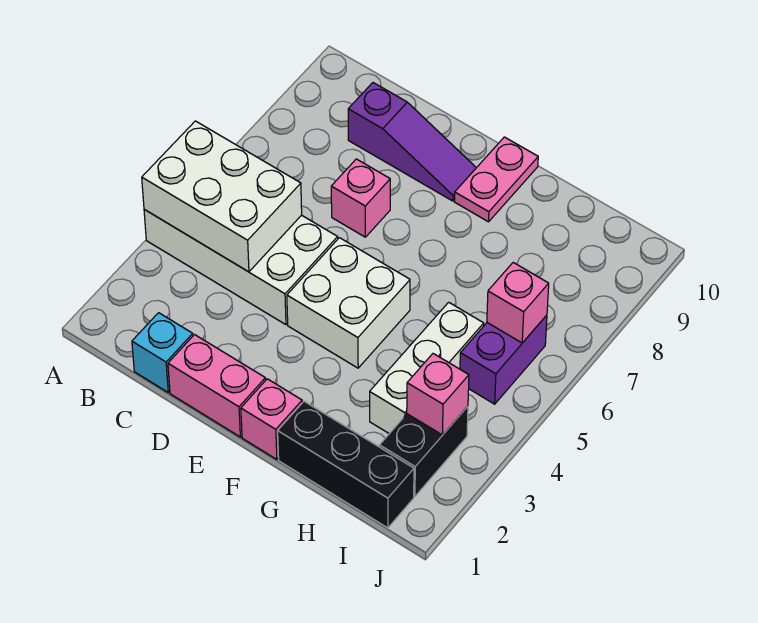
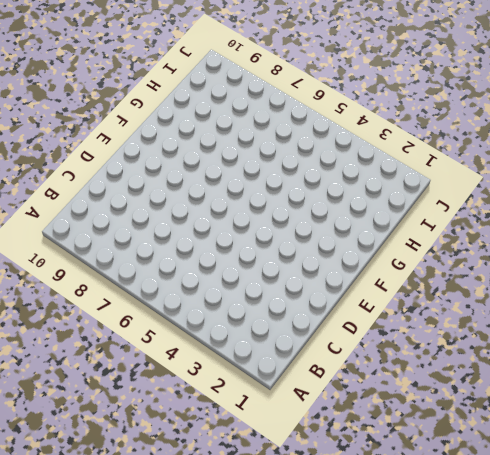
none -> white brick A4:D5 level 1
none -> cyan brick C1 level 1
none -> purple slope C9:E9 level 1 top C

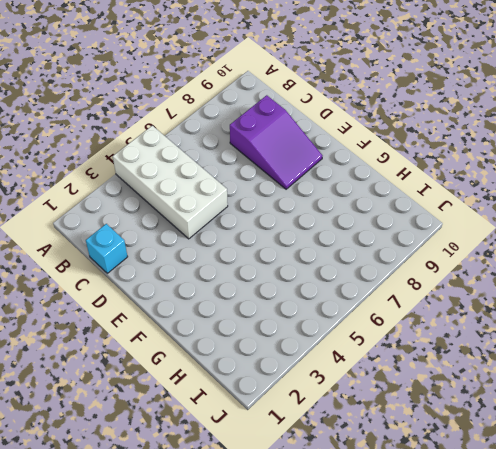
purple slope C8:E9 level 1 top C -> purple slope C9:E9 level 1 top C
none -> pink brick D1:E1 level 1
none -> pink brick D7 level 1
none -> white brick E4:F5 level 1

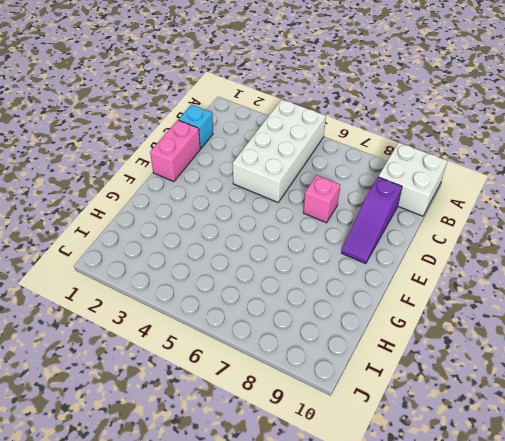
white brick A9:B10 level 1 -> white brick E4:F5 level 1
none -> pink brick F1 level 1
none -> pink plate F9:F10 level 1
none -> black brick G1:I1 level 1

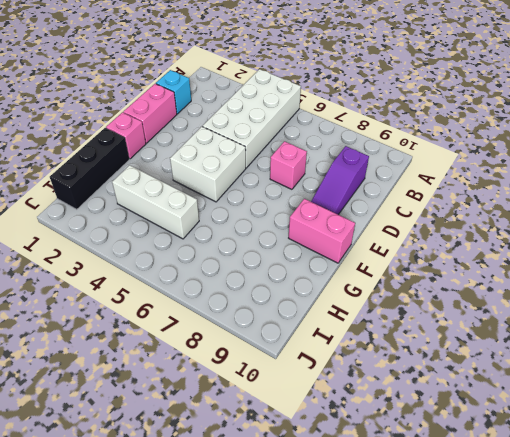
pink brick F9:F10 level 1 -> pink plate F9:F10 level 1
none -> black brick I2:I3 level 1
none -> purple brick I5:I6 level 1
none -> white brick A4:C5 level 2

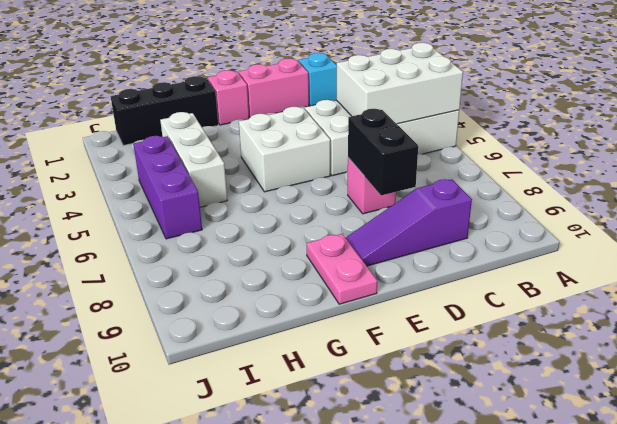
black brick D7:D8 level 2 -> black brick I2:I3 level 1
purple brick I4:I6 level 1 -> purple brick I5:I6 level 1
none -> pink brick I3 level 2
none -> pink brick I6 level 2

